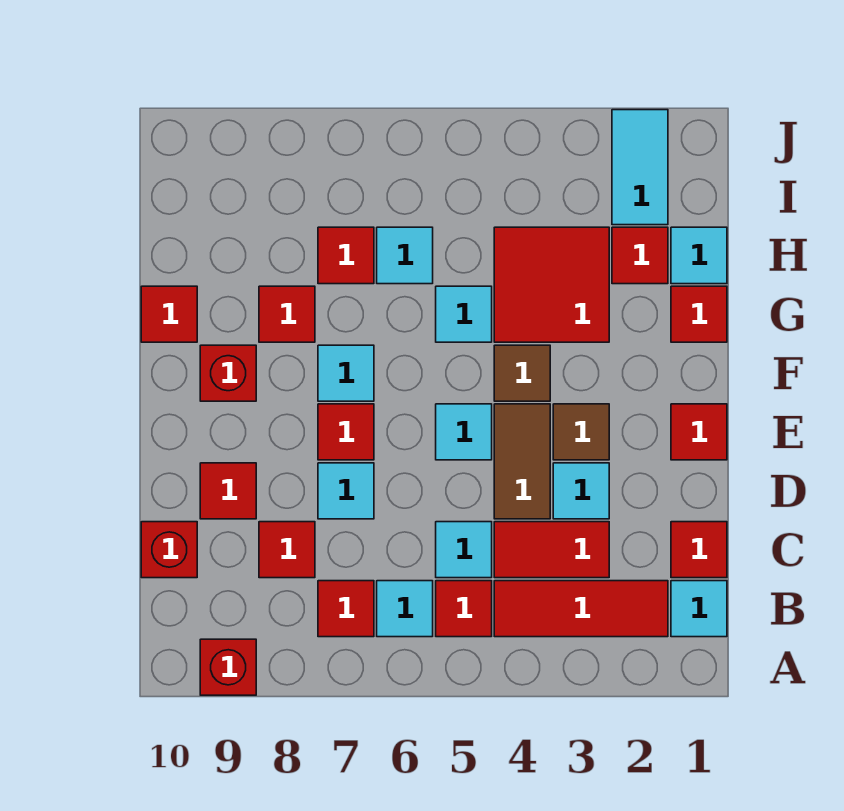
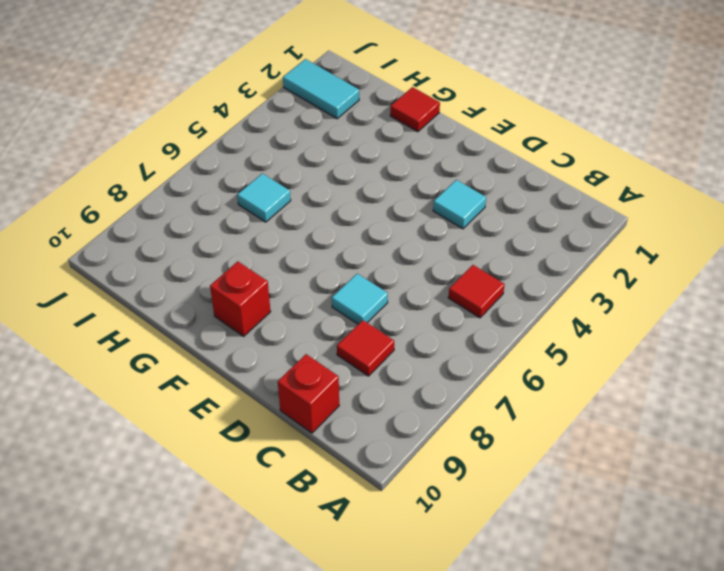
none -> red brick A9 level 1
none -> cyan tile B1 level 1
none -> red tile B2:B4 level 1
none -> cyan tile B6 level 1

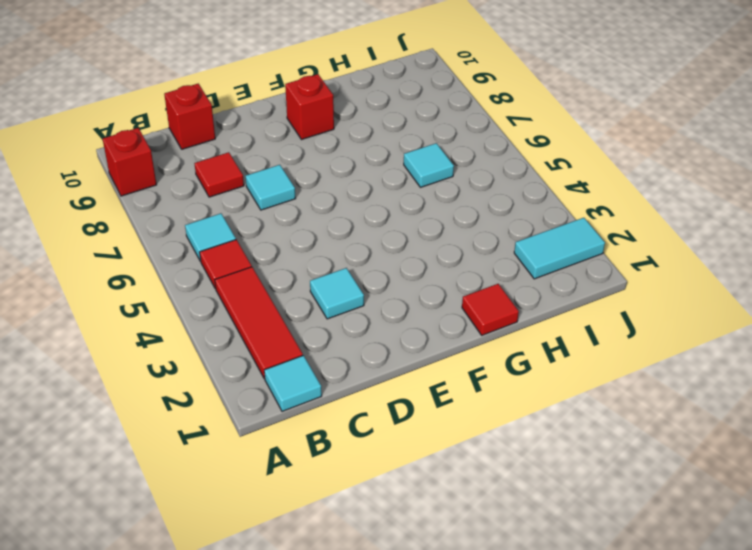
none -> red tile B7 level 1
none -> red tile C1 level 1
none -> red tile C3:C4 level 1
none -> cyan tile C5 level 1

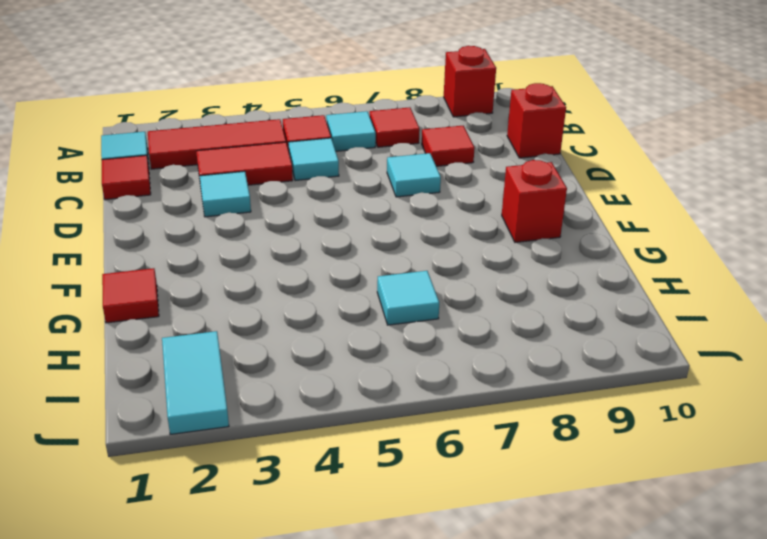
none -> brown tile D4:E4 level 1
none -> red tile D9 level 1
none -> red tile E1 level 1
none -> brown tile E3 level 1

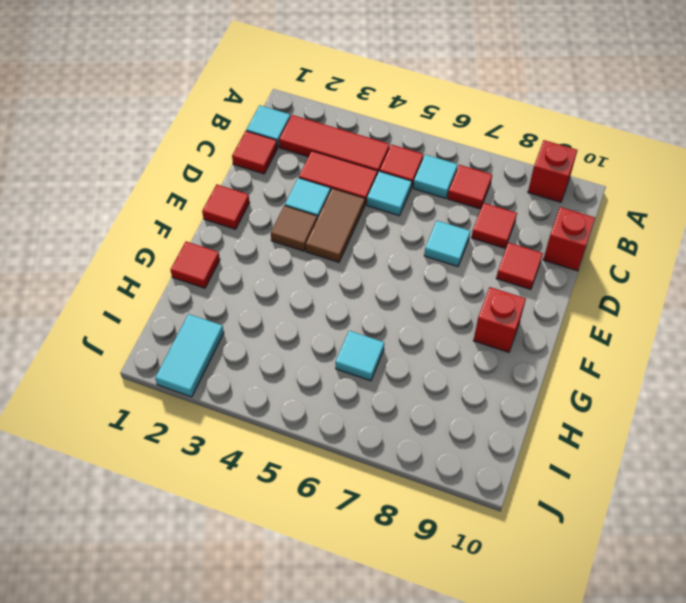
none -> cyan tile E5 level 1
none -> red tile E7 level 1
none -> brown tile F4 level 1
none -> cyan tile F7 level 1

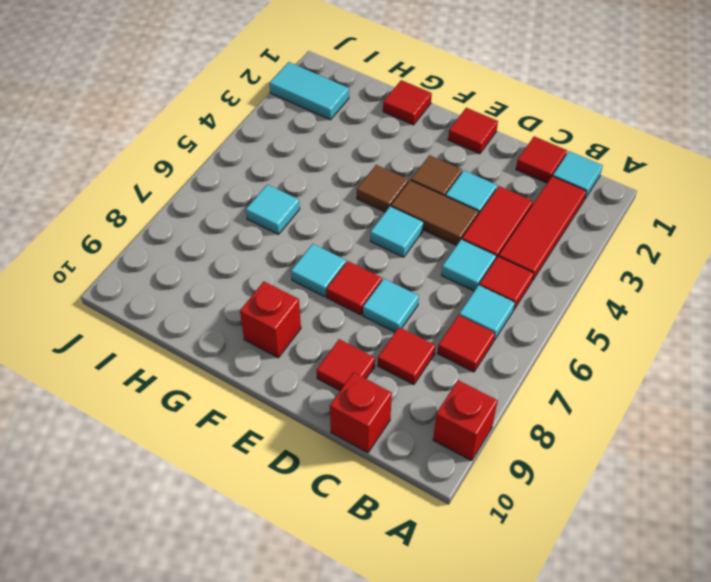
none -> red tile G3:H4 level 1
none -> cyan tile G5 level 1
none -> red tile G8 level 1
none -> red tile G10 level 1

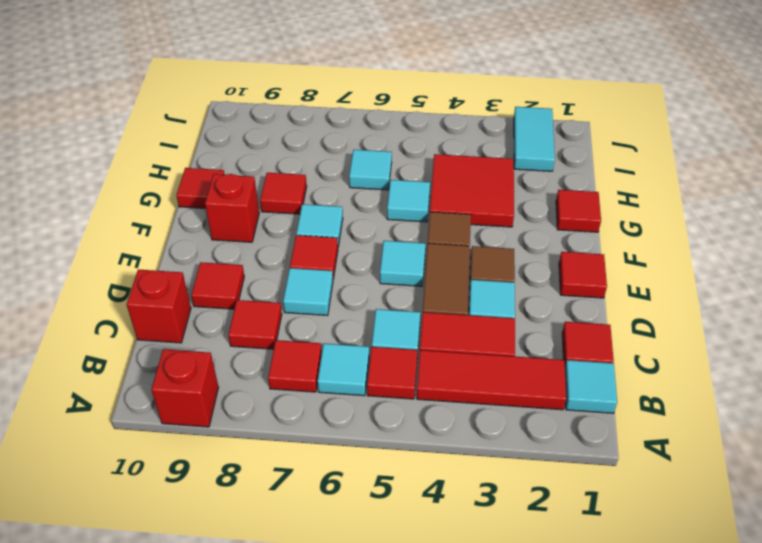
none -> cyan tile H1 level 1
none -> red tile H2 level 1
none -> red tile H7 level 1

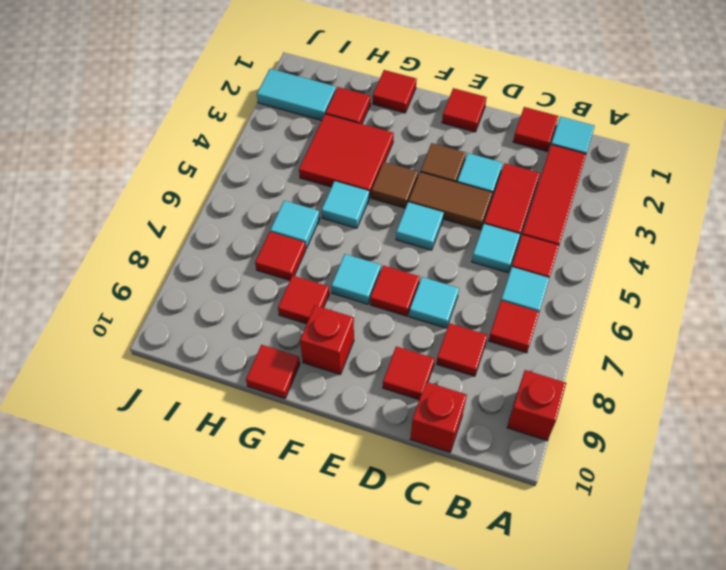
none -> cyan tile H1 level 1

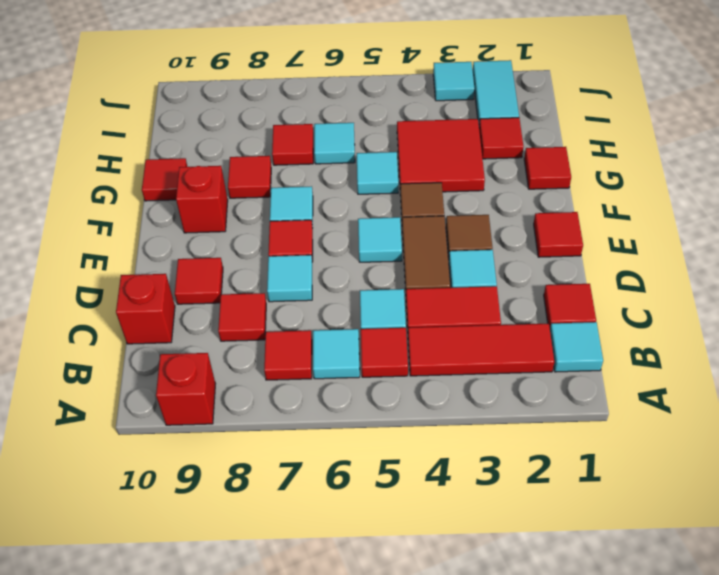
cyan tile J3 level 1 -> cyan tile H1 level 1

